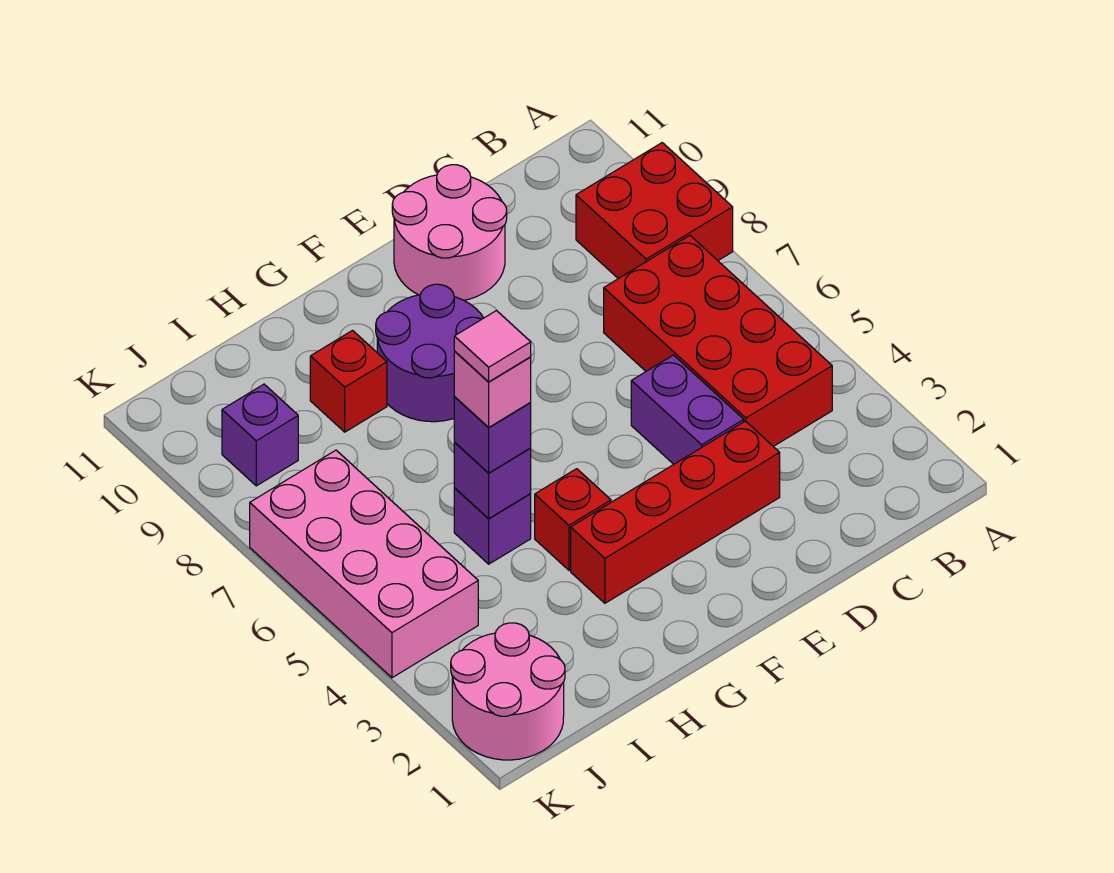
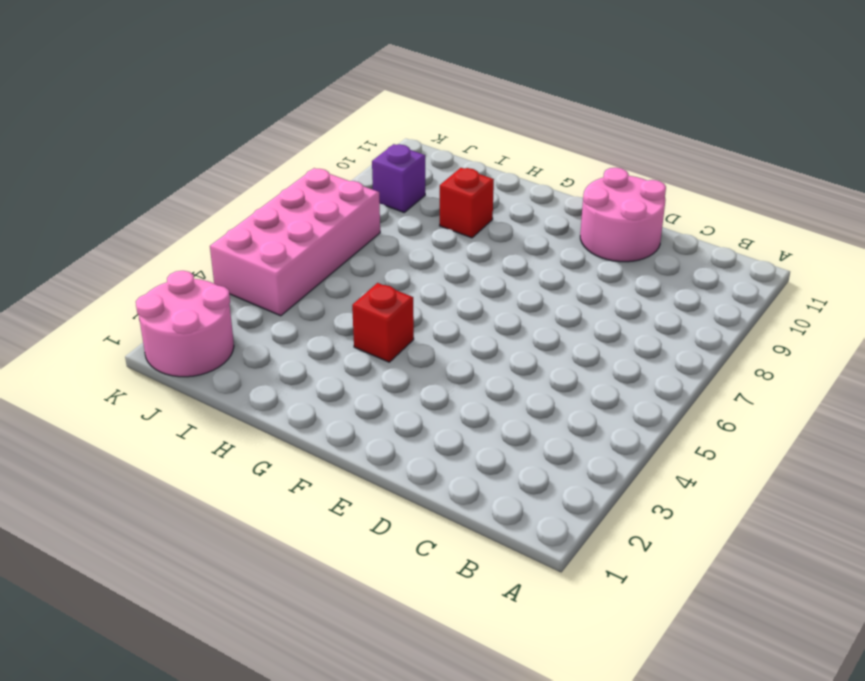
none -> red brick A8:B9 level 1
none -> red brick B4:C7 level 1
none -> red brick D3:G3 level 1

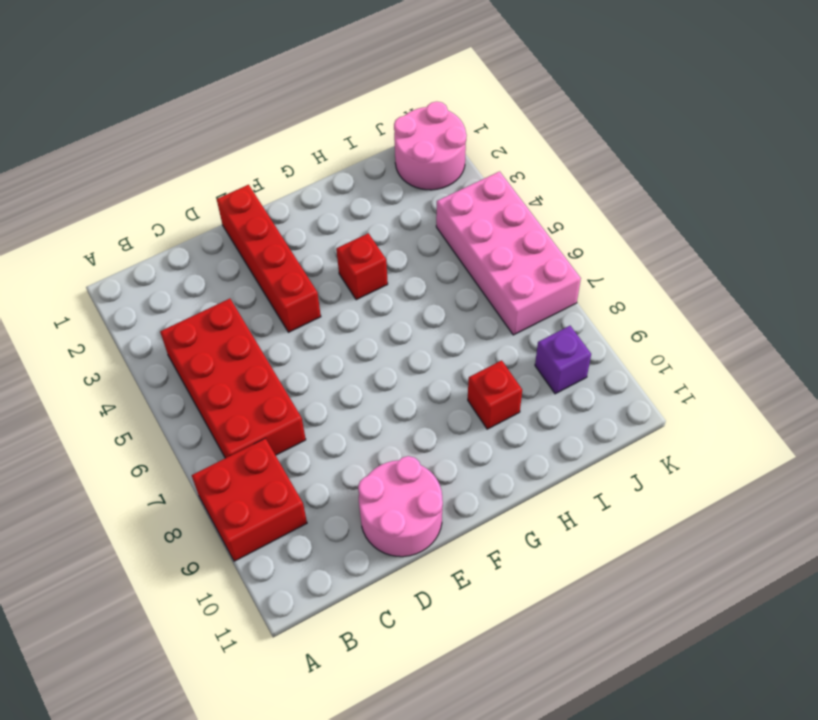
red brick E1:E4 level 1 -> red brick D3:G3 level 1
none -> purple brick D4:D5 level 1
none -> purple round brick F8:G9 level 1
none -> purple brick H5 level 1

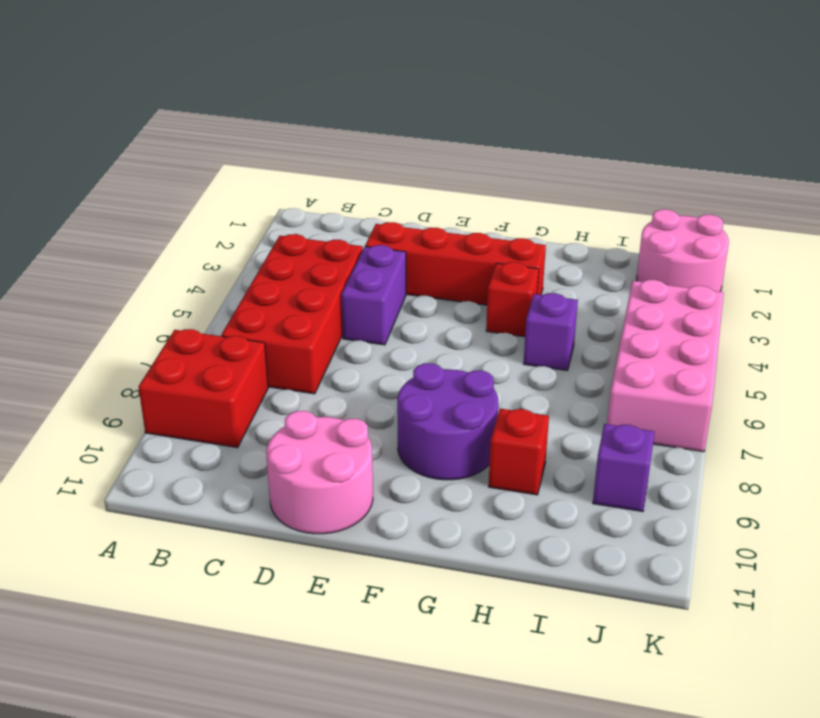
none -> purple brick H5 level 2
none -> purple brick H5 level 3
none -> pink brick H5 level 4

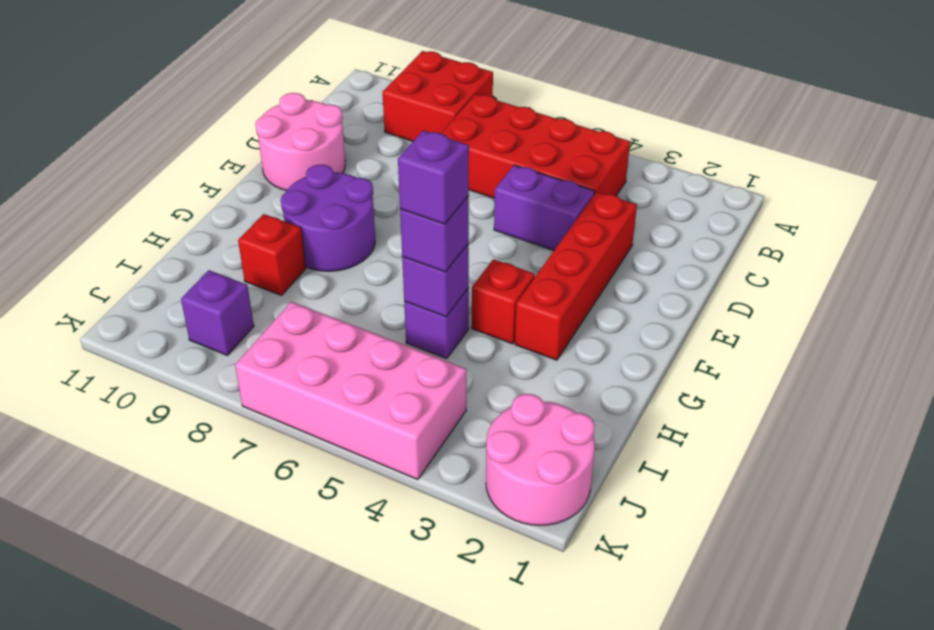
purple brick H5 level 4 -> pink brick H5 level 4
none -> pink tile H5 level 5

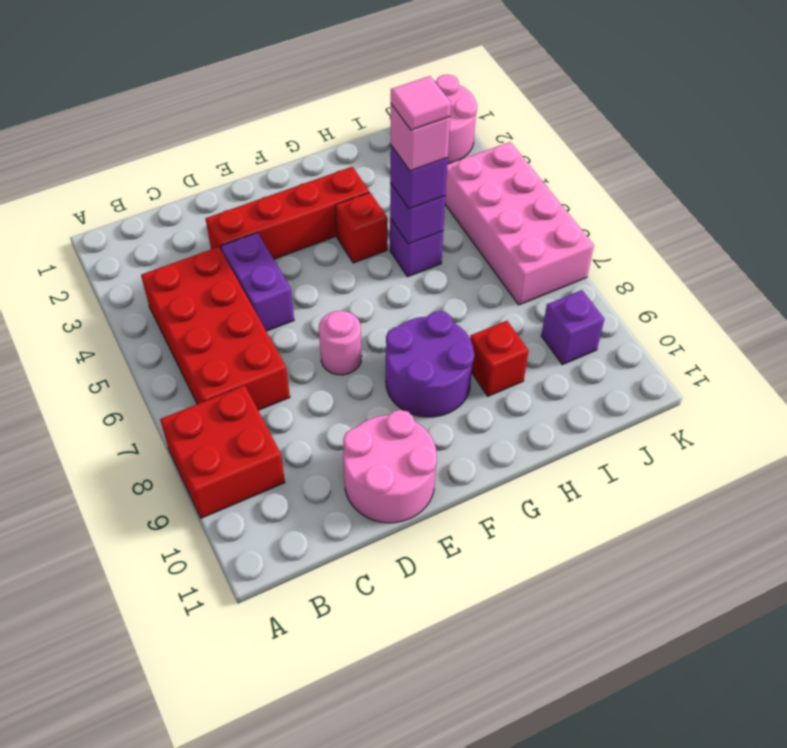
pink round brick E7 level 1 -> none

